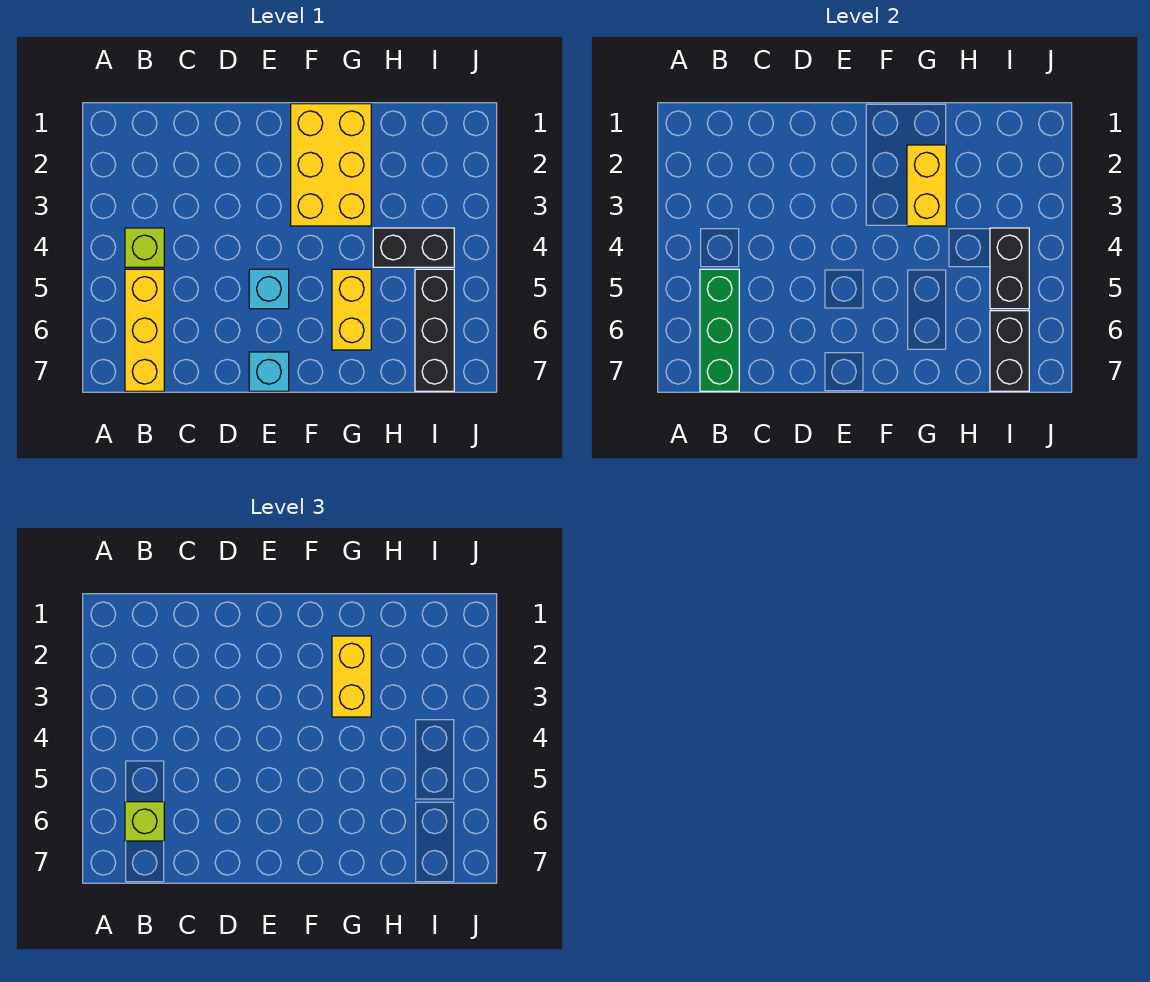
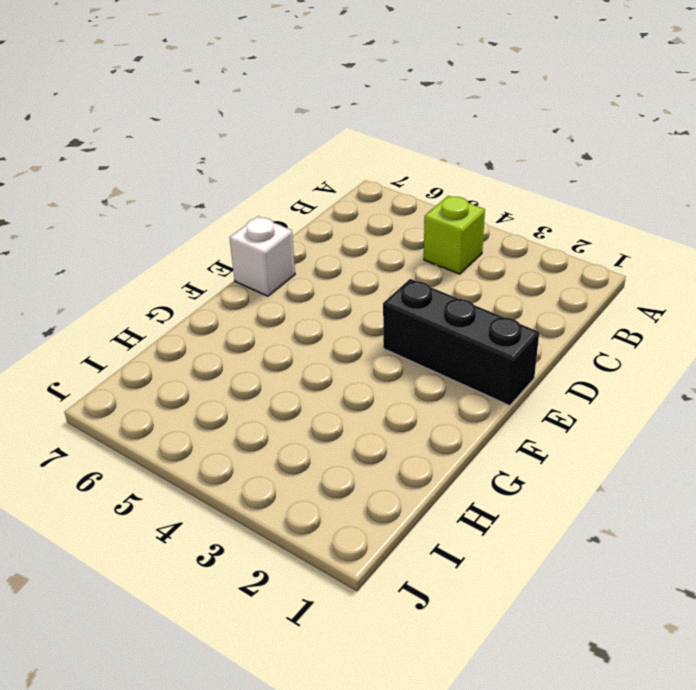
black brick E1:E3 level 1 -> black brick I5:I7 level 1
white brick E7 level 1 -> cyan brick E7 level 1
none -> yellow brick B5:B7 level 1
none -> cyan brick E5 level 1
none -> yellow brick F1:G3 level 1

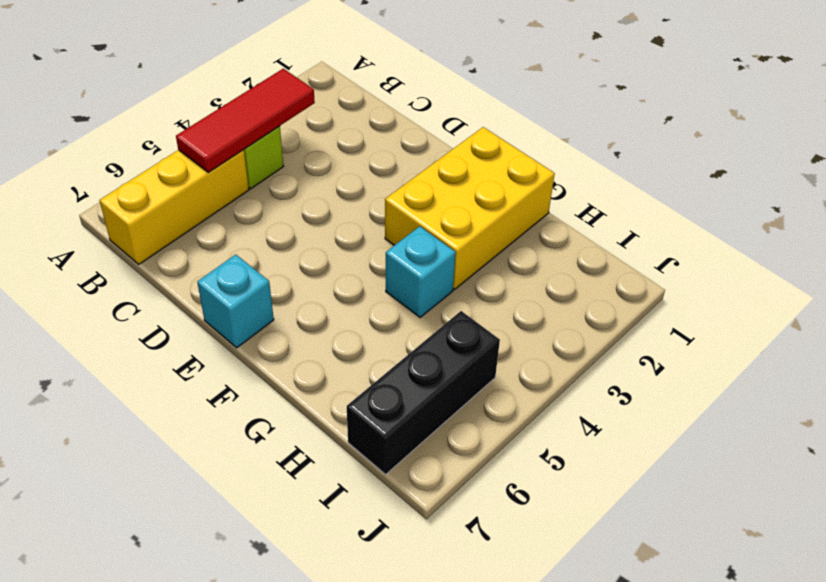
red tile B3:B5 level 2 -> green brick B5:B7 level 2
cyan brick G4 level 1 -> cyan brick E5 level 1
none -> yellow brick G5:G6 level 1
none -> black brick H4:I4 level 1
none -> yellow brick G2:G3 level 2

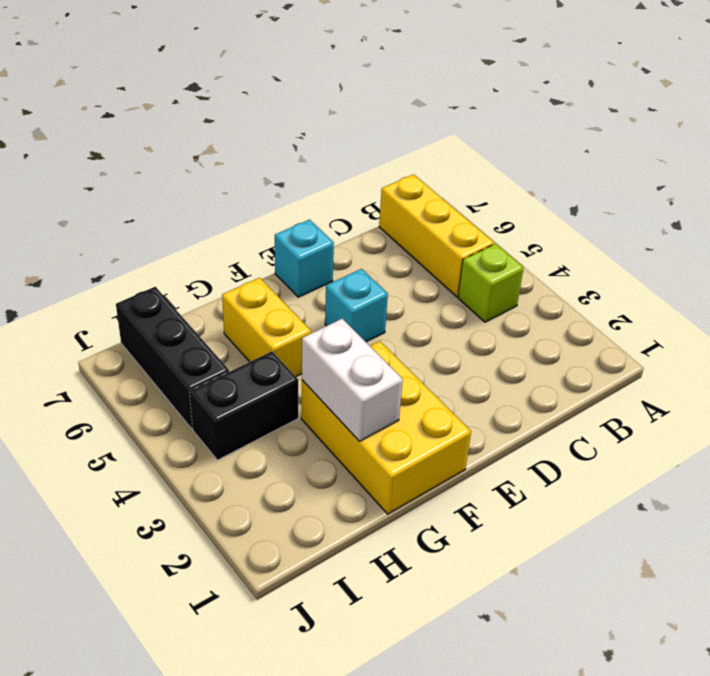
white brick G2:G3 level 2 -> yellow brick G2:G3 level 2
none -> green brick B5:B7 level 2
none -> black brick I4:I5 level 2
none -> black brick I6:I7 level 2

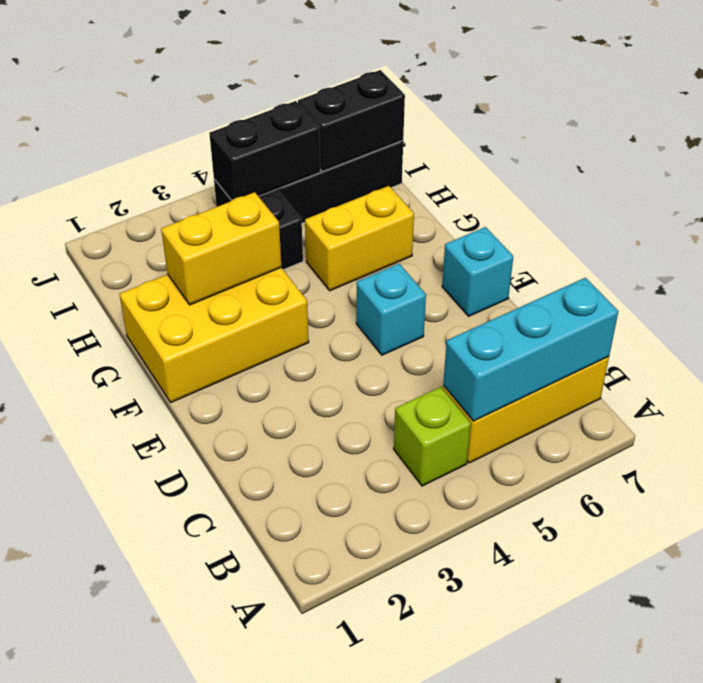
cyan brick B5:B7 level 2 -> green brick B5:B7 level 2
none -> lime brick B6 level 3
none -> yellow brick G2:G3 level 3

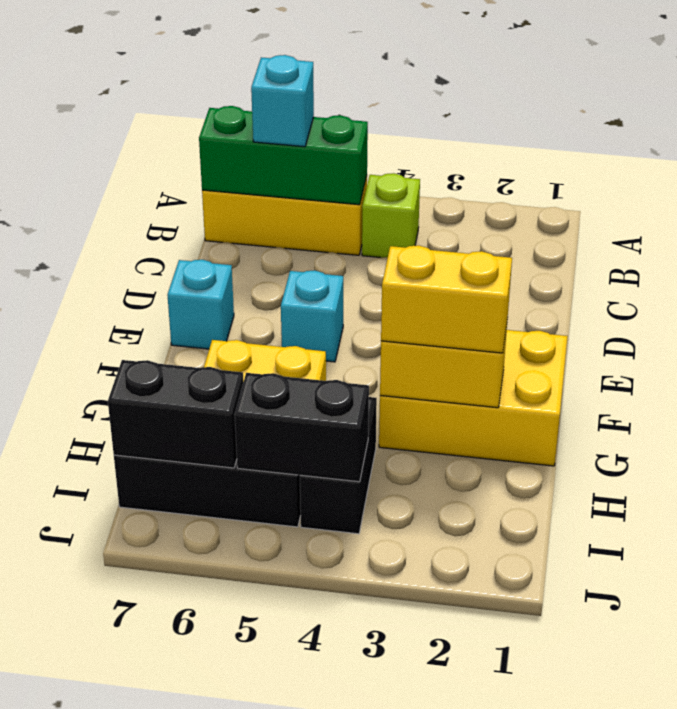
cyan brick B6 level 3 -> lime brick B6 level 3

